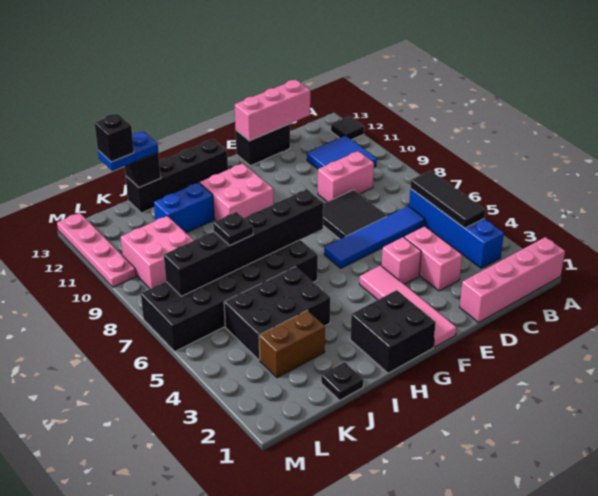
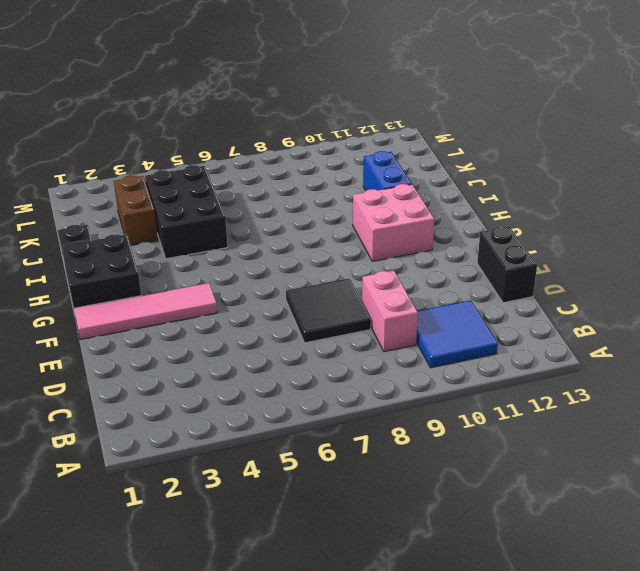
none -> pink brick A1:D1 level 1
none -> black tile A12 level 1
none -> blue brick B3:B6 level 1

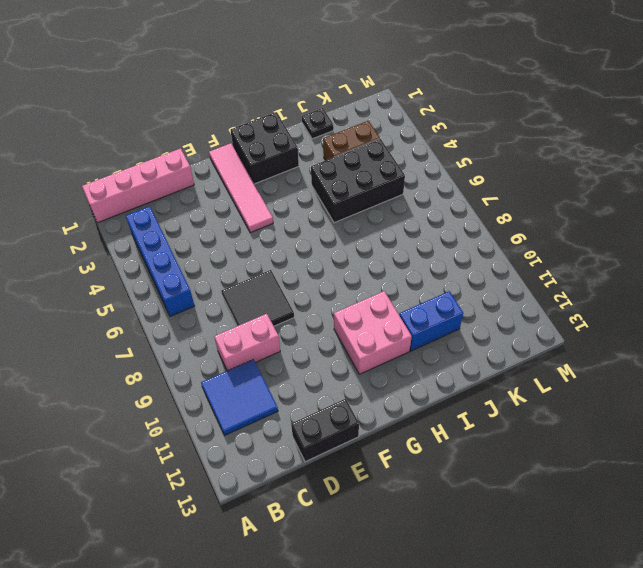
none -> black tile A12 level 1
none -> blue tile C6:F6 level 1
none -> pink brick D3:D4 level 1

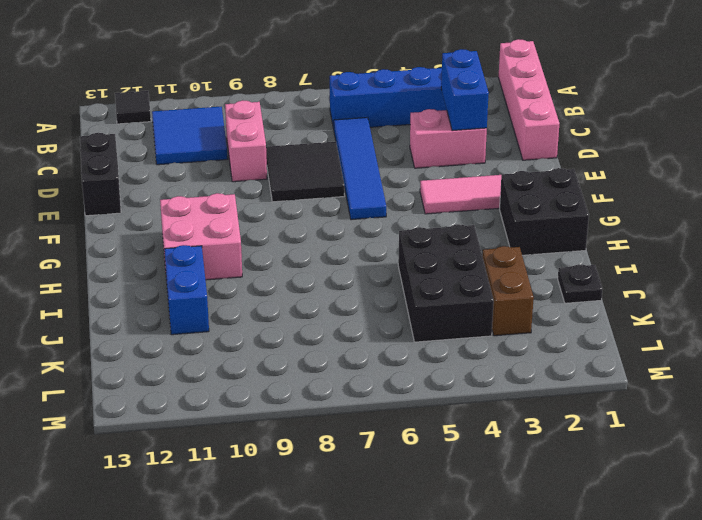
blue brick C3:D3 level 2 -> none
none -> pink brick E4 level 1
none -> black brick G13:J13 level 1
none -> black brick H6:M7 level 1

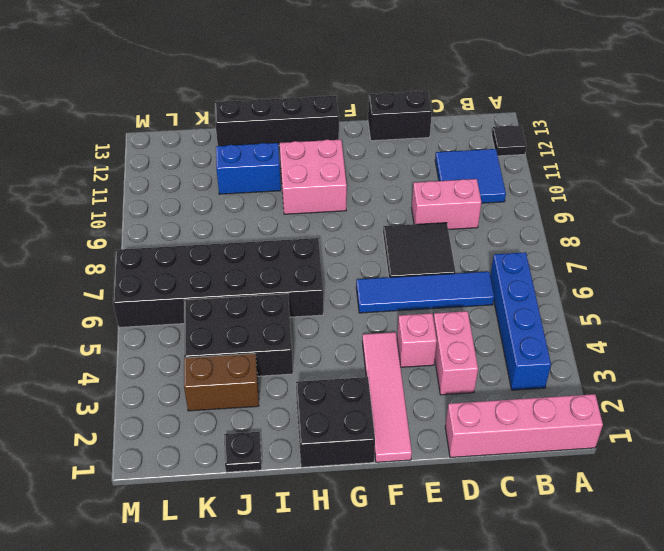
none -> pink brick K9:L10 level 1
none -> pink plate M10:M13 level 1
none -> black tile B4:B6 level 2

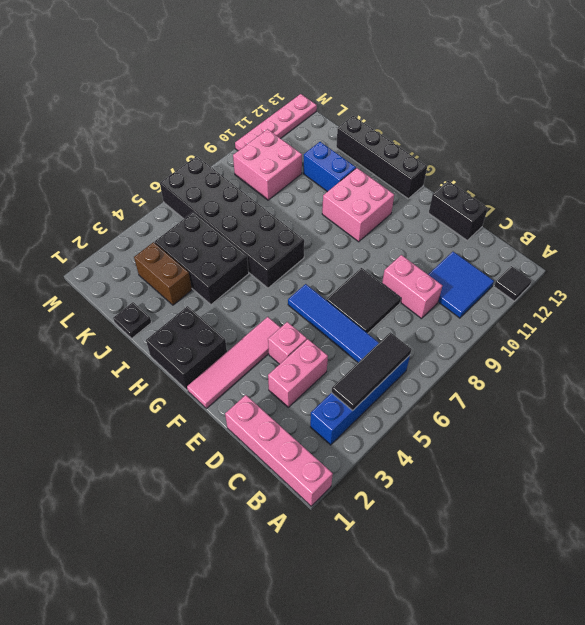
none -> pink brick C13:E13 level 2
none -> black brick G7:L7 level 2
none -> black brick J13 level 2

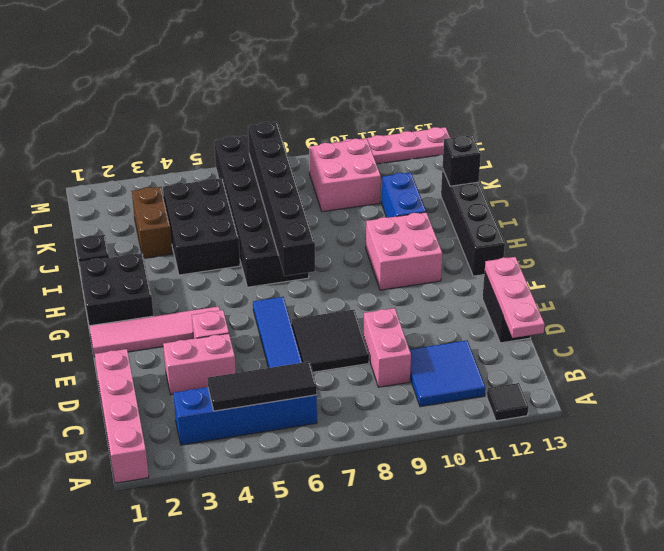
pink plate C13:E13 level 2 -> pink brick C13:E13 level 2
none -> black plate J7 level 3
none -> blue plate J13:K13 level 3
none -> black brick K13 level 4

